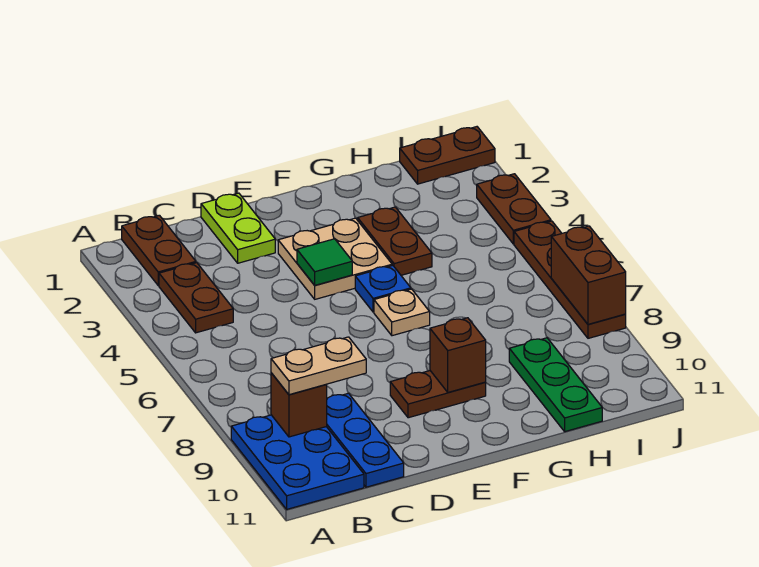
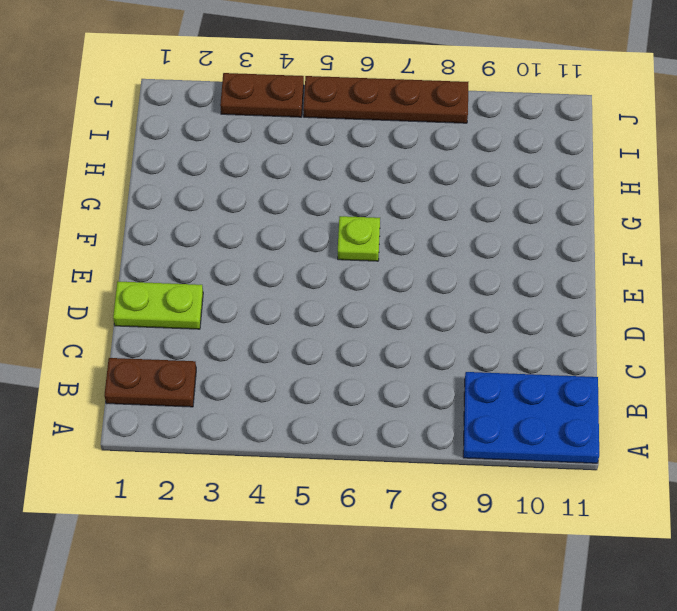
lime plate F6 level 1 -> tan plate F6 level 1
none -> brown plate B3:B4 level 1
none -> blue plate C9:C11 level 1
none -> tan plate E3:F4 level 1

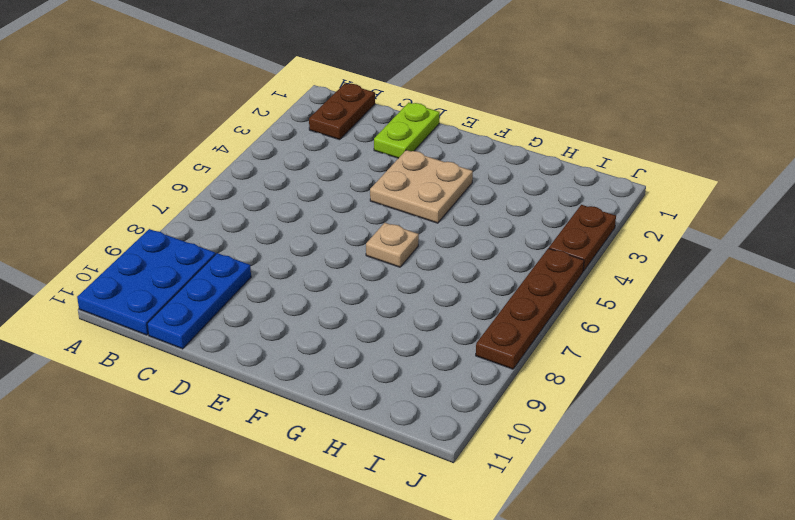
none -> brown plate B3:B4 level 1
none -> brown plate E9:F9 level 1
none -> blue plate F5 level 1

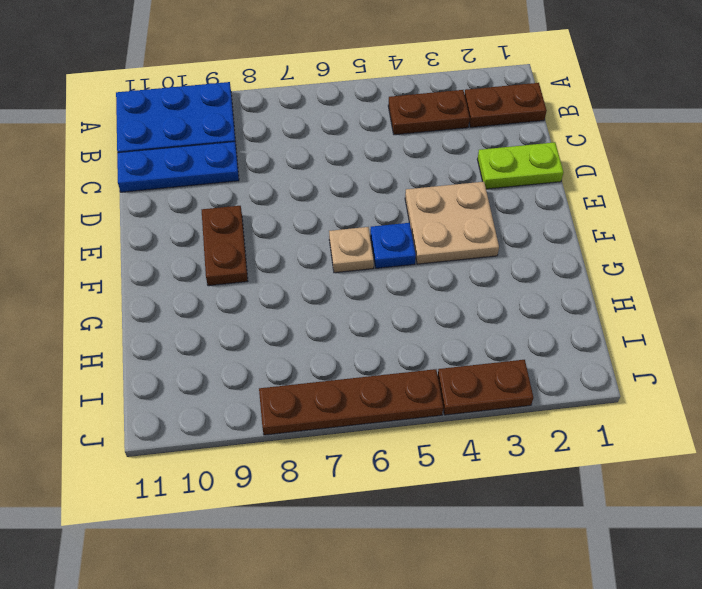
none -> brown plate G3:G4 level 1
none -> green plate H9:H11 level 1
none -> brown plate I1:J1 level 1

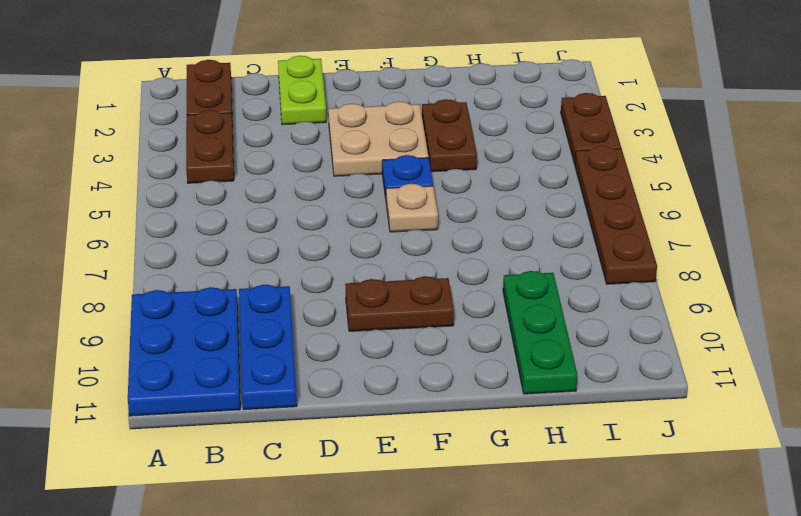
none -> brown plate I1:J1 level 1
none -> brown brick B9 level 2
none -> green tile E4 level 2

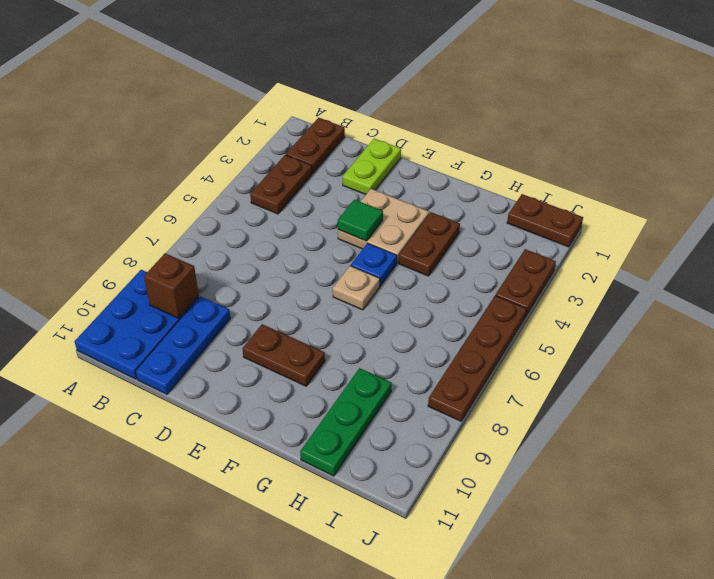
none -> brown brick F9 level 2
none -> brown brick J7:J8 level 2
none -> tan plate B9:C9 level 3

